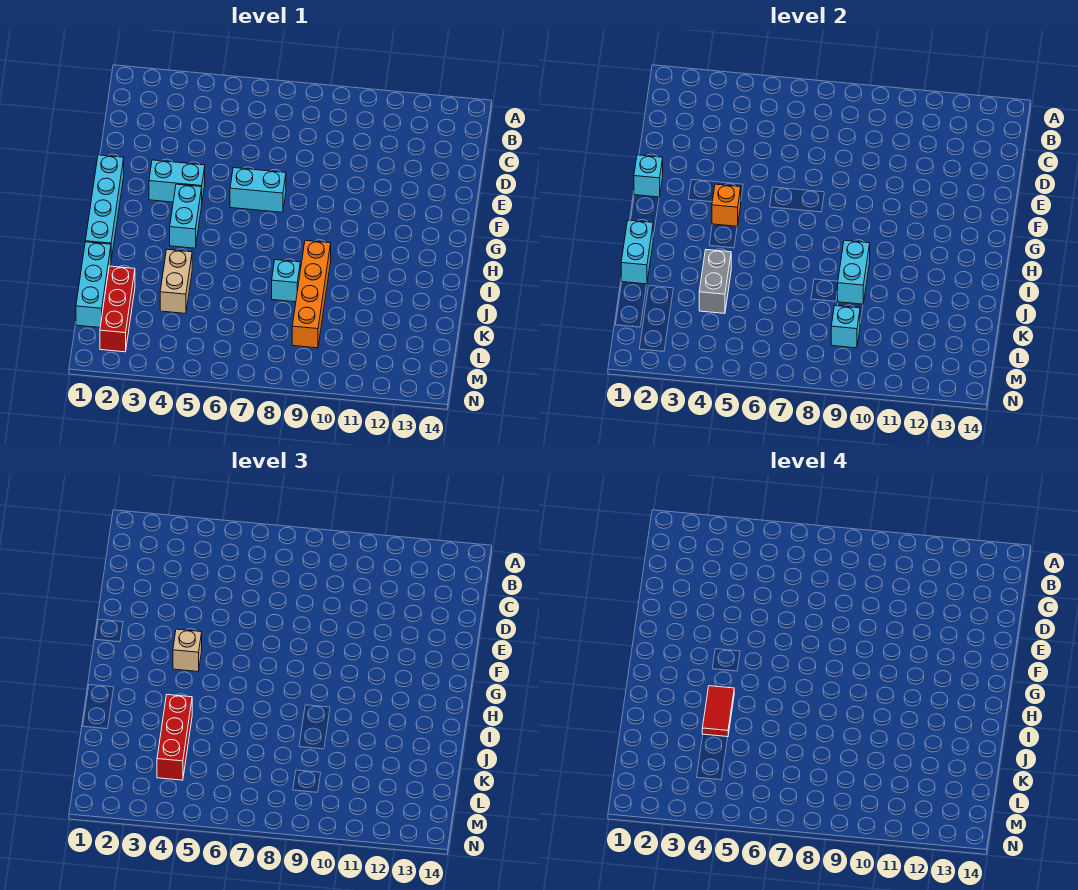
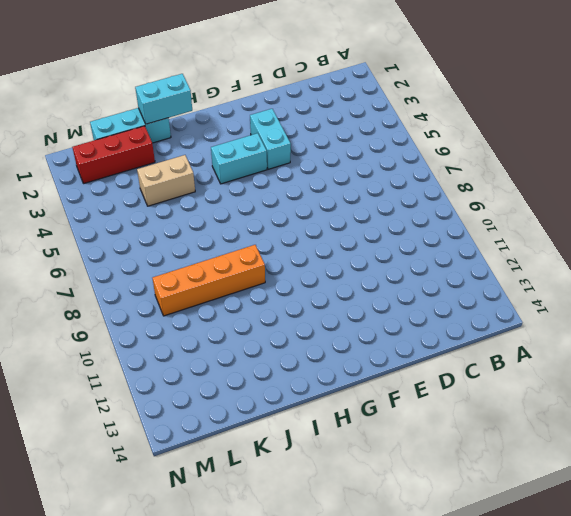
none -> cyan brick F1:I1 level 1
none -> cyan brick F6:F7 level 1
none -> cyan brick J8 level 1

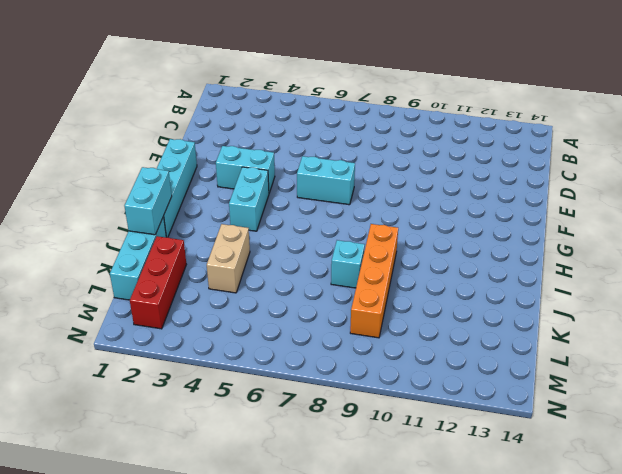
none -> cyan brick F1 level 2
none -> orange brick G4 level 2
none -> cyan brick I9:J9 level 2

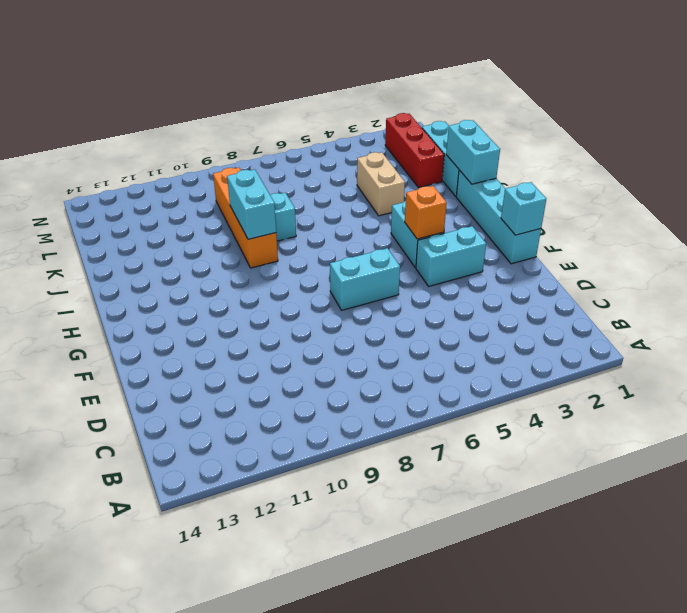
none -> grey brick J4:K4 level 2
none -> cyan brick L9 level 2
none -> tan brick G4 level 3

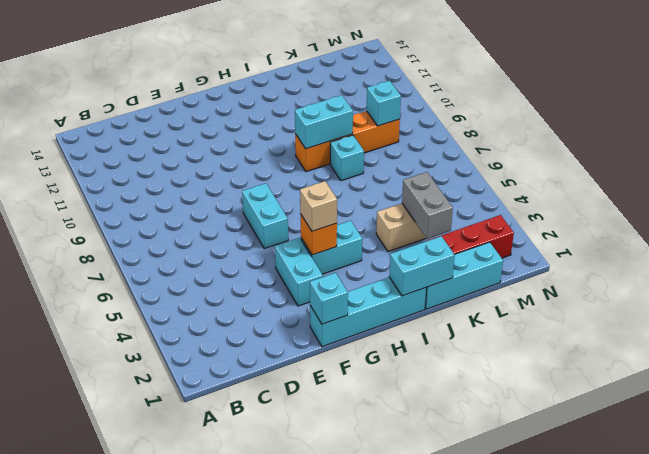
grey brick K3:K4 level 2 -> grey brick J4:K4 level 2
none -> red brick J4:L4 level 3
none -> red tile I4:J4 level 4

